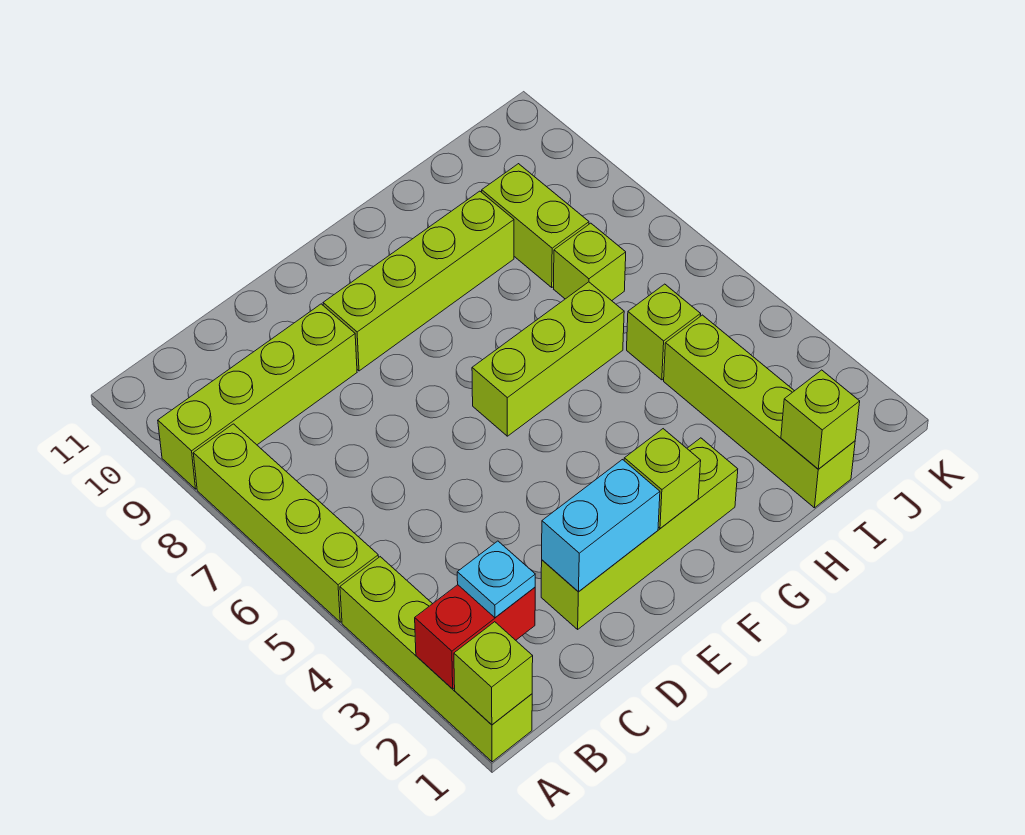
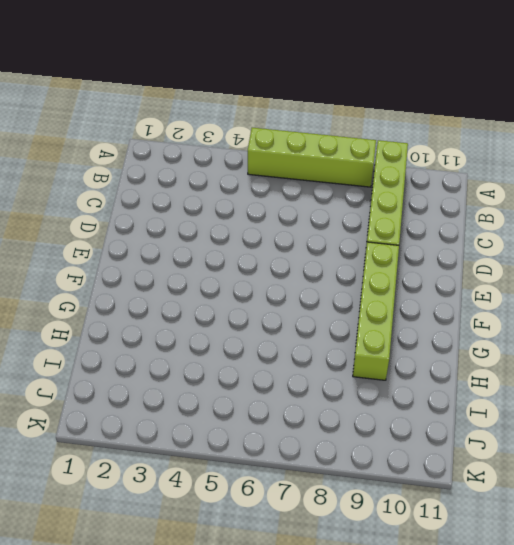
none -> lime brick A1:A4 level 1
none -> lime brick D2:G2 level 1
none -> lime brick F6:H6 level 1

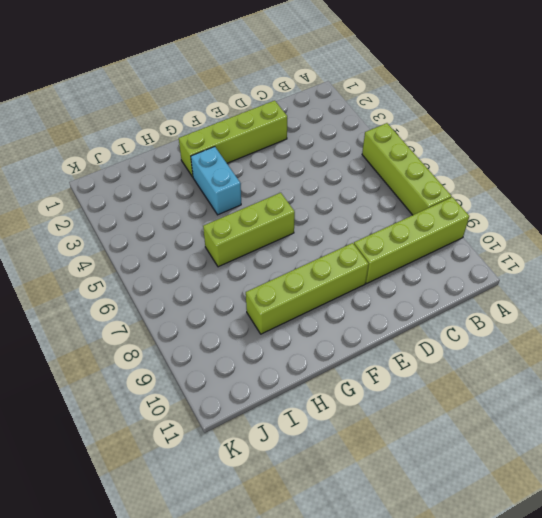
cyan brick G3:G4 level 1 -> cyan brick D2:E2 level 2
none -> lime brick A1:A4 level 1
none -> lime brick I1:I4 level 1
none -> lime brick I5 level 1

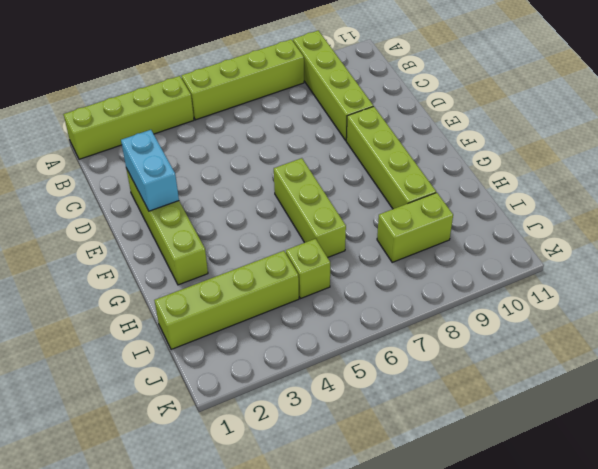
none -> lime brick I7 level 1
none -> lime brick A1 level 2
none -> red brick A2:B2 level 2

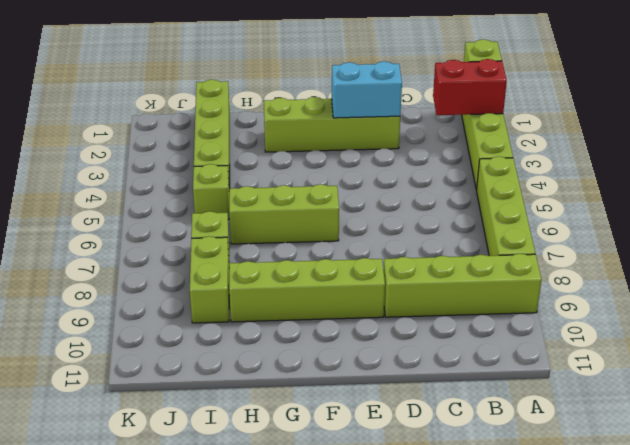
none -> lime brick F2 level 2
none -> lime brick I1 level 2
none -> cyan plate B2 level 3

